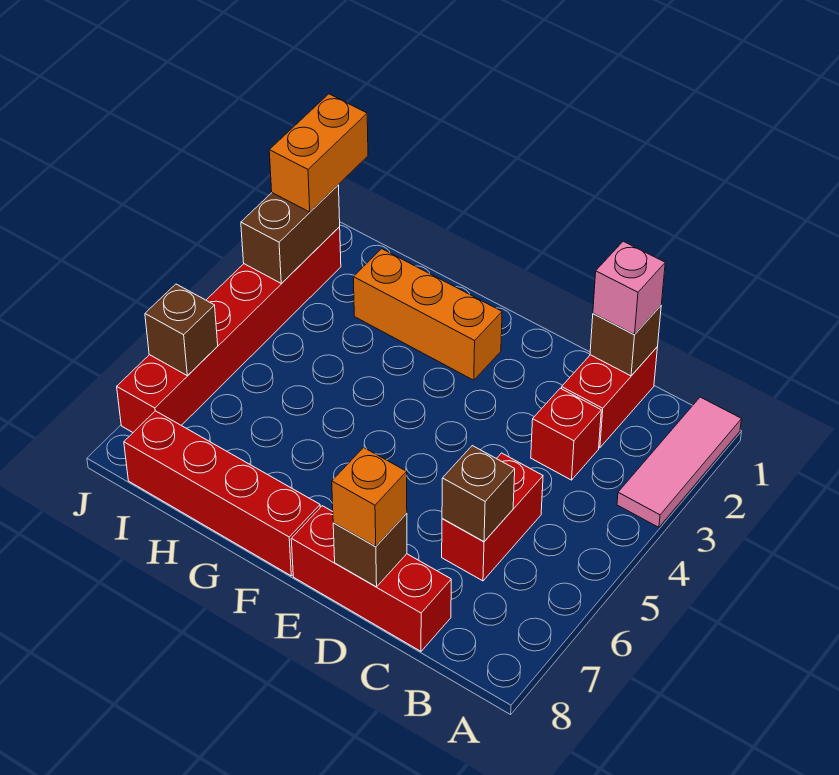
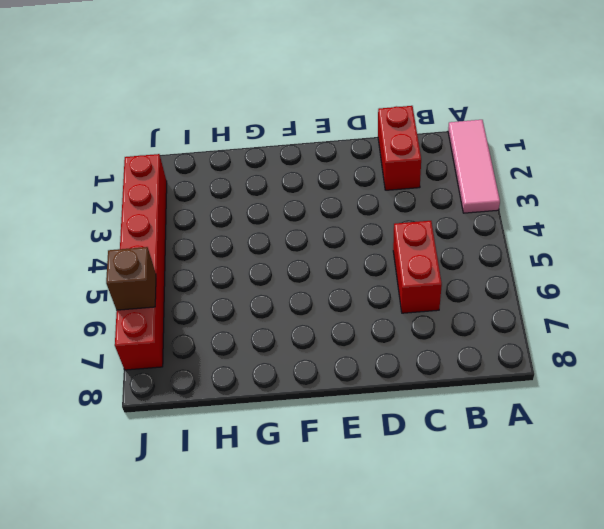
none -> red brick C3 level 1
none -> red brick C8:E8 level 1
none -> orange brick F2:H2 level 1

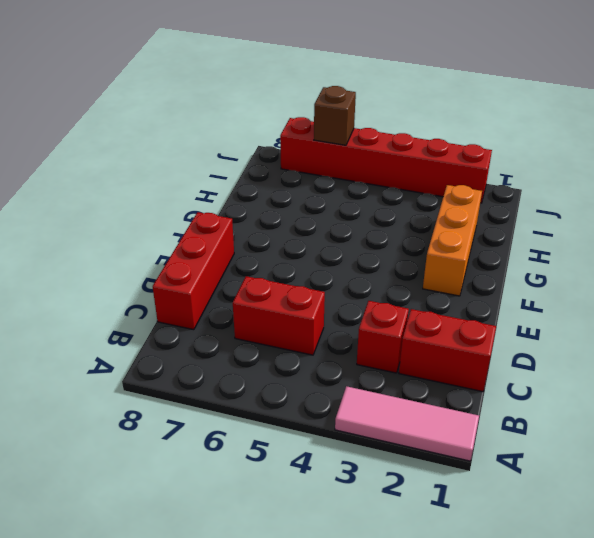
none -> red brick F8:I8 level 1
none -> brown brick C1 level 2
none -> brown brick C6 level 2

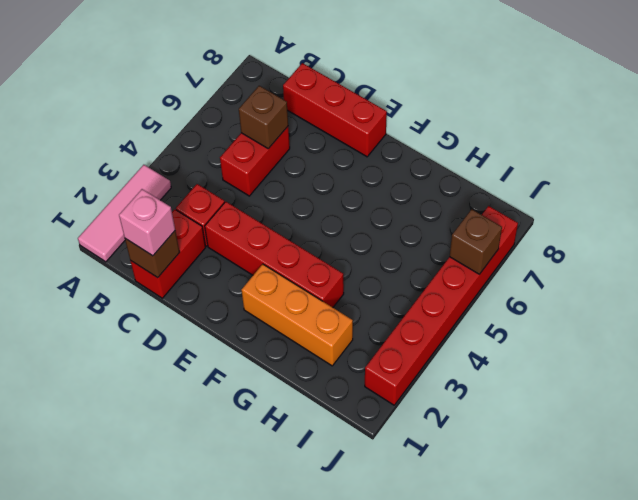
red brick D3:G3 level 1 -> red brick F8:I8 level 1
none -> brown brick D8 level 2
none -> brown brick J2:J3 level 2
none -> orange brick D8 level 3

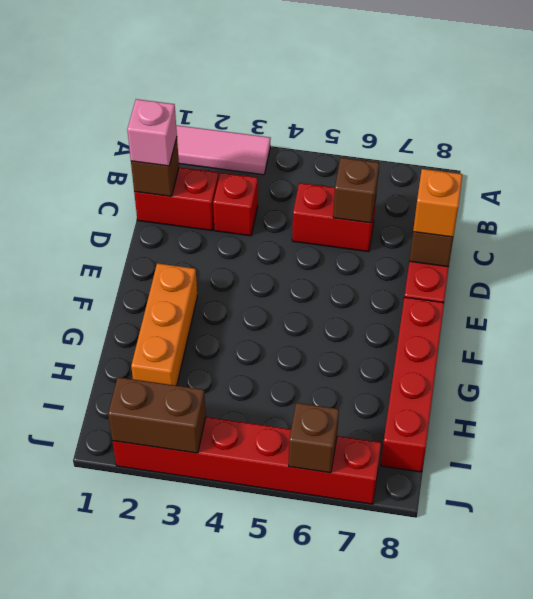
none -> orange brick J1:J2 level 3

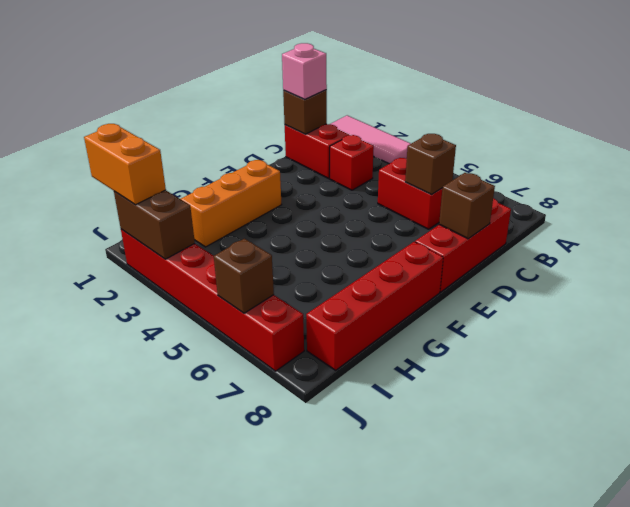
none -> orange brick D8 level 3

